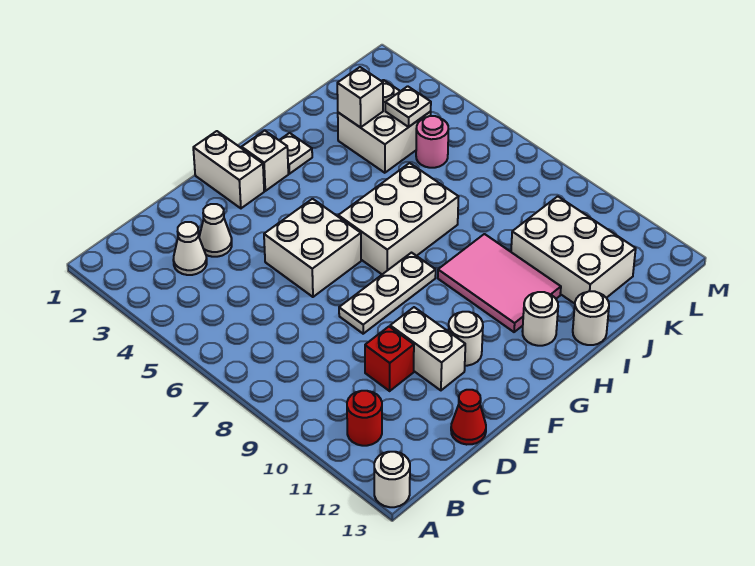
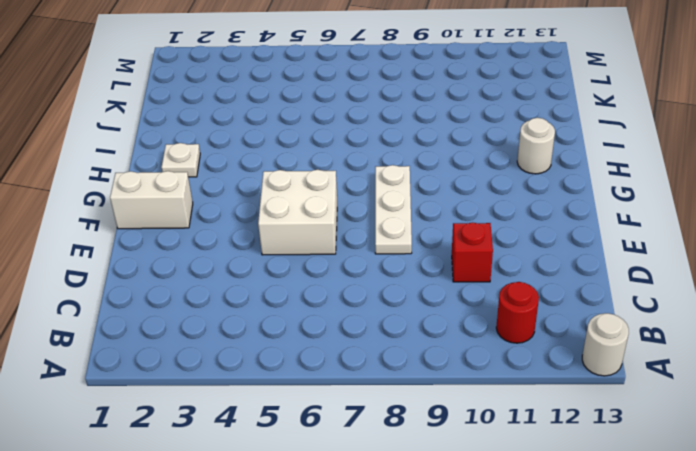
none -> white cone C3 level 1
none -> white cone D3 level 1
none -> red cone D13 level 1

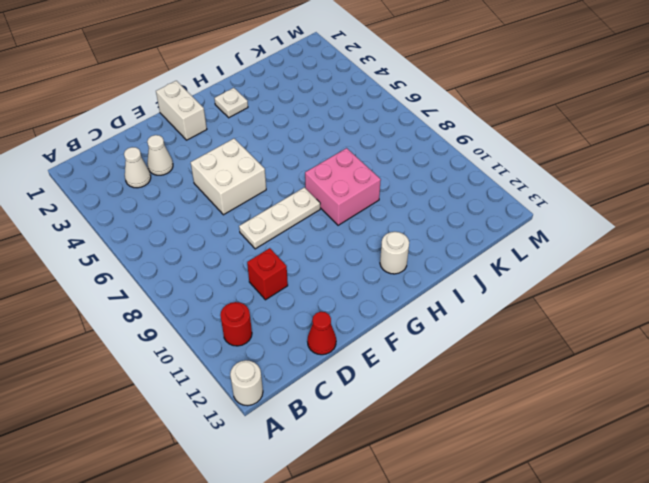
pink brick H8:I9 level 1 -> pink tile H9:I11 level 1
none -> white brick E10:E11 level 1
none -> white round brick F11 level 1
none -> white brick G2 level 1

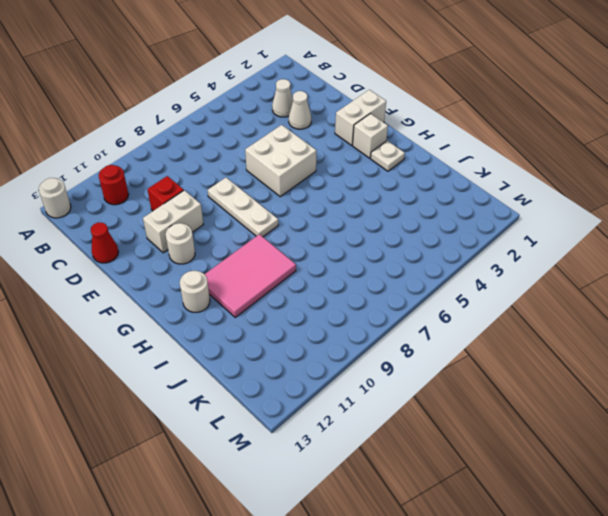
none -> white brick G6:I7 level 1
none -> white round brick I13 level 1
none -> white brick J3:K4 level 1

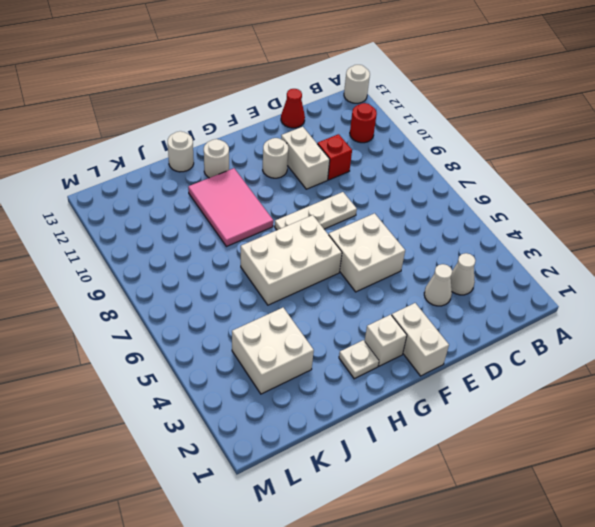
none -> white brick J10:K12 level 1
none -> pink round brick K5 level 1
none -> white brick J3 level 2

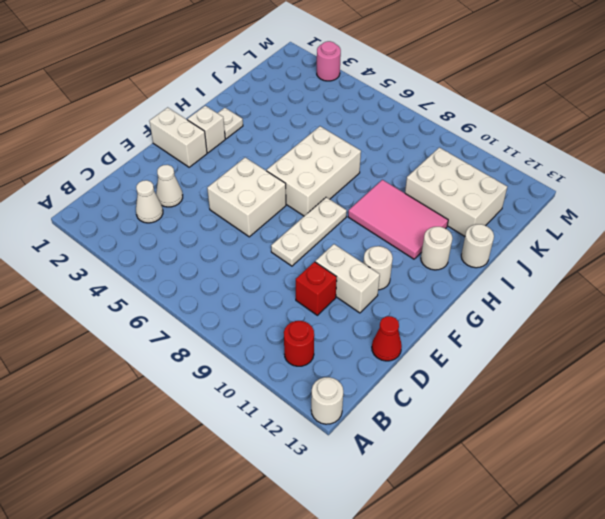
pink round brick M3 level 1 -> pink round brick K5 level 1
none -> white brick J3:K4 level 1
none -> white brick J3 level 2
none -> white plate K4 level 2

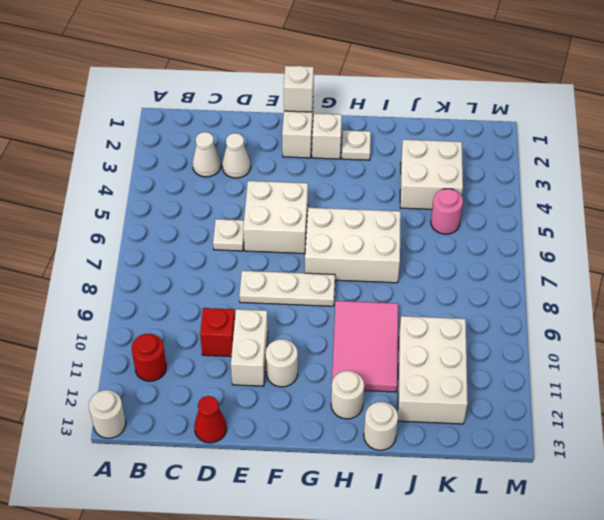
white plate D6 level 1 -> white plate K4 level 2
white brick F1 level 2 -> white brick J3 level 2

